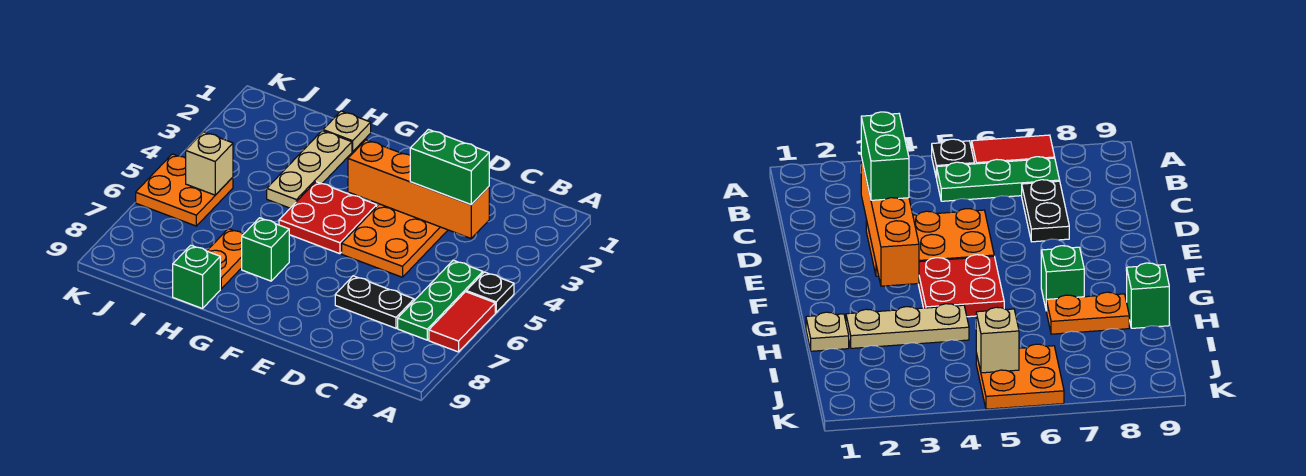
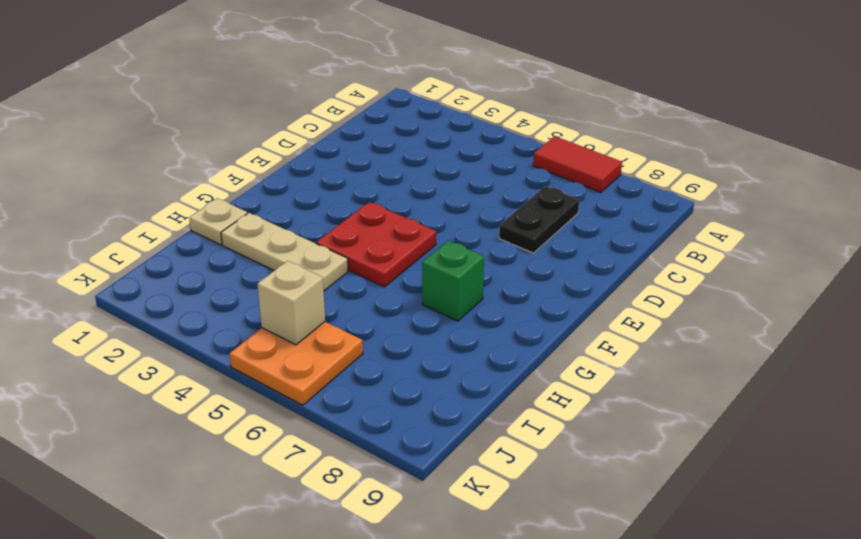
none -> black plate A5 level 1
none -> green plate B5:B7 level 1
none -> orange plate D3:E5 level 1

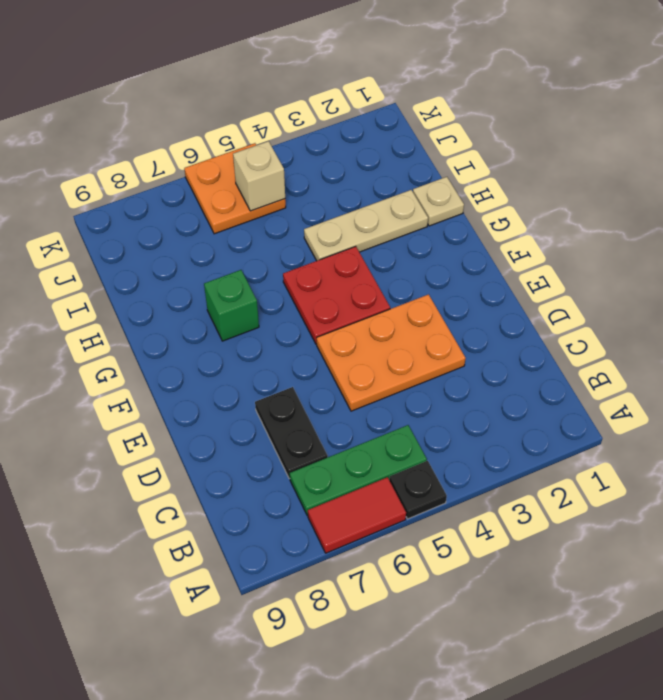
none -> orange plate H7:H8 level 1
none -> green brick H9 level 1
none -> orange brick C3:F3 level 2

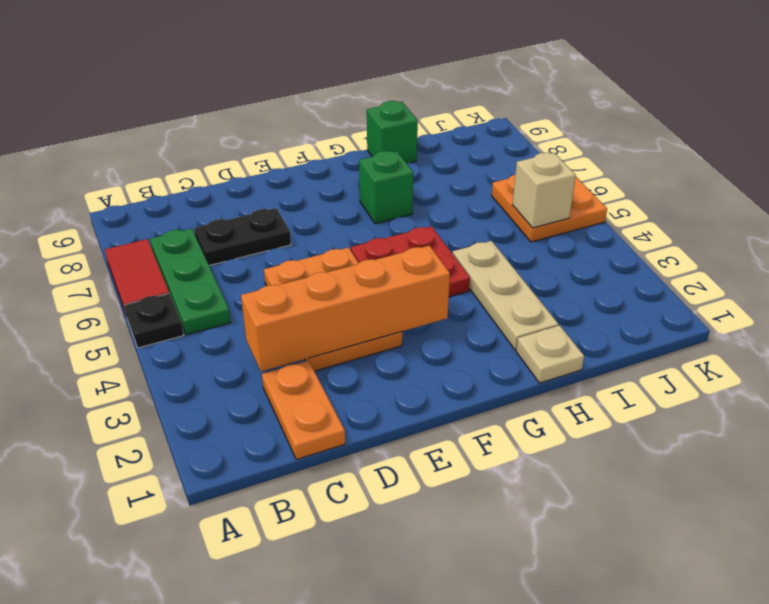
orange plate C1:C2 level 1 -> orange plate H7:H8 level 1
none -> green brick C3:D3 level 3

